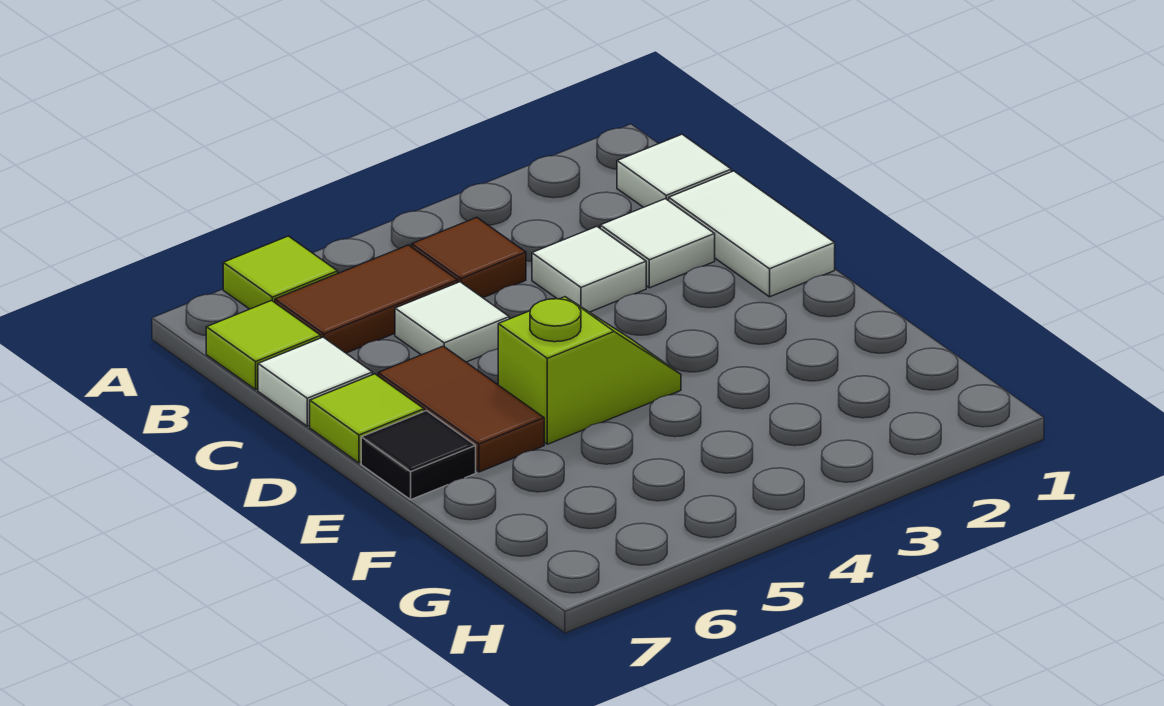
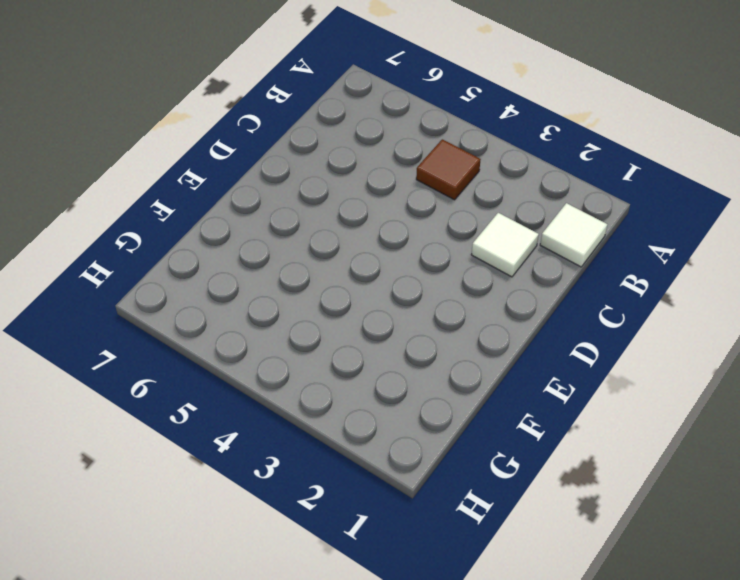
none -> lime tile A6 level 1
none -> brown tile B5:B6 level 1
none -> lime tile B7 level 1

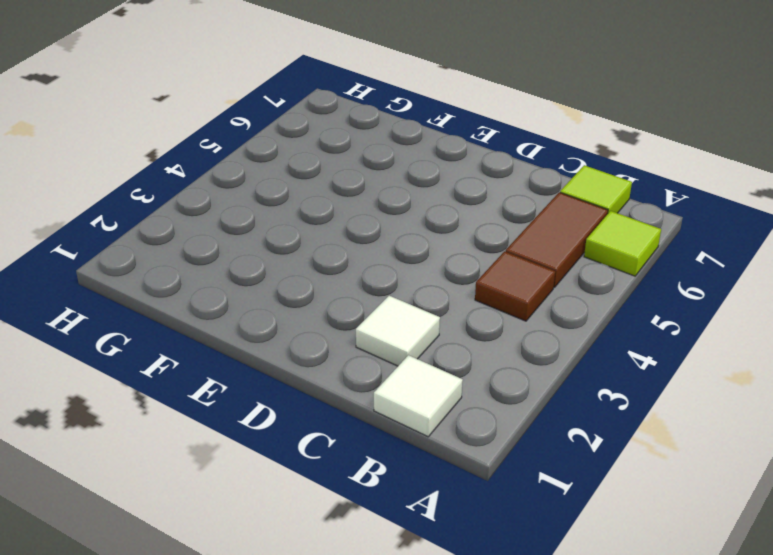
none -> white tile C1:D1 level 1
none -> white tile C3 level 1
none -> white tile C5 level 1

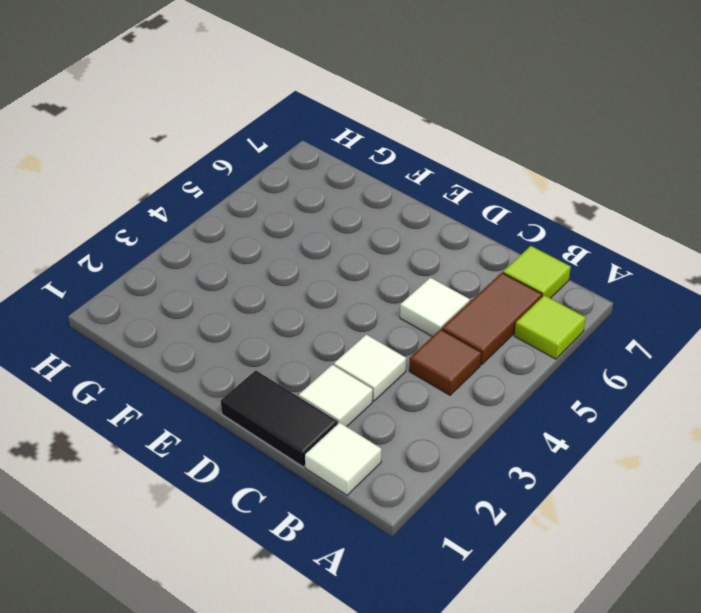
black tile C1:D1 level 1 -> white tile C1:D1 level 1
none -> white tile C7 level 1
none -> brown tile D6:E6 level 1
none -> lime tile D7 level 1

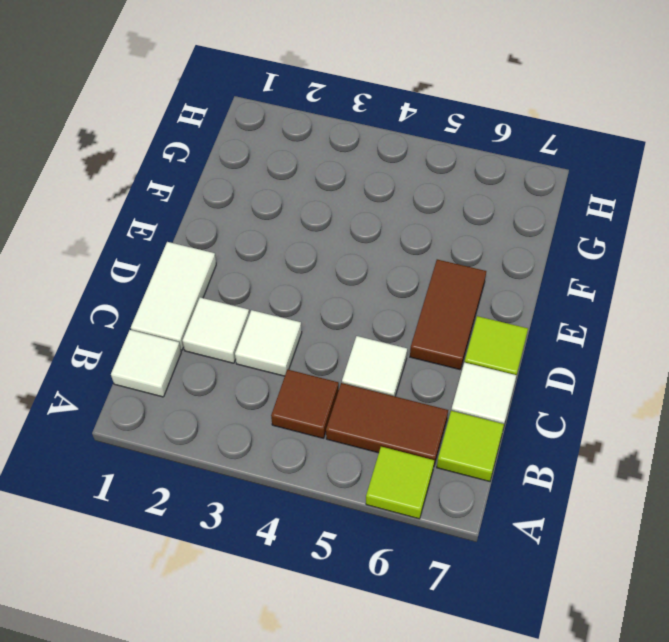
none -> lime slope E4:E5 level 1 top 5
none -> black tile E7 level 1

